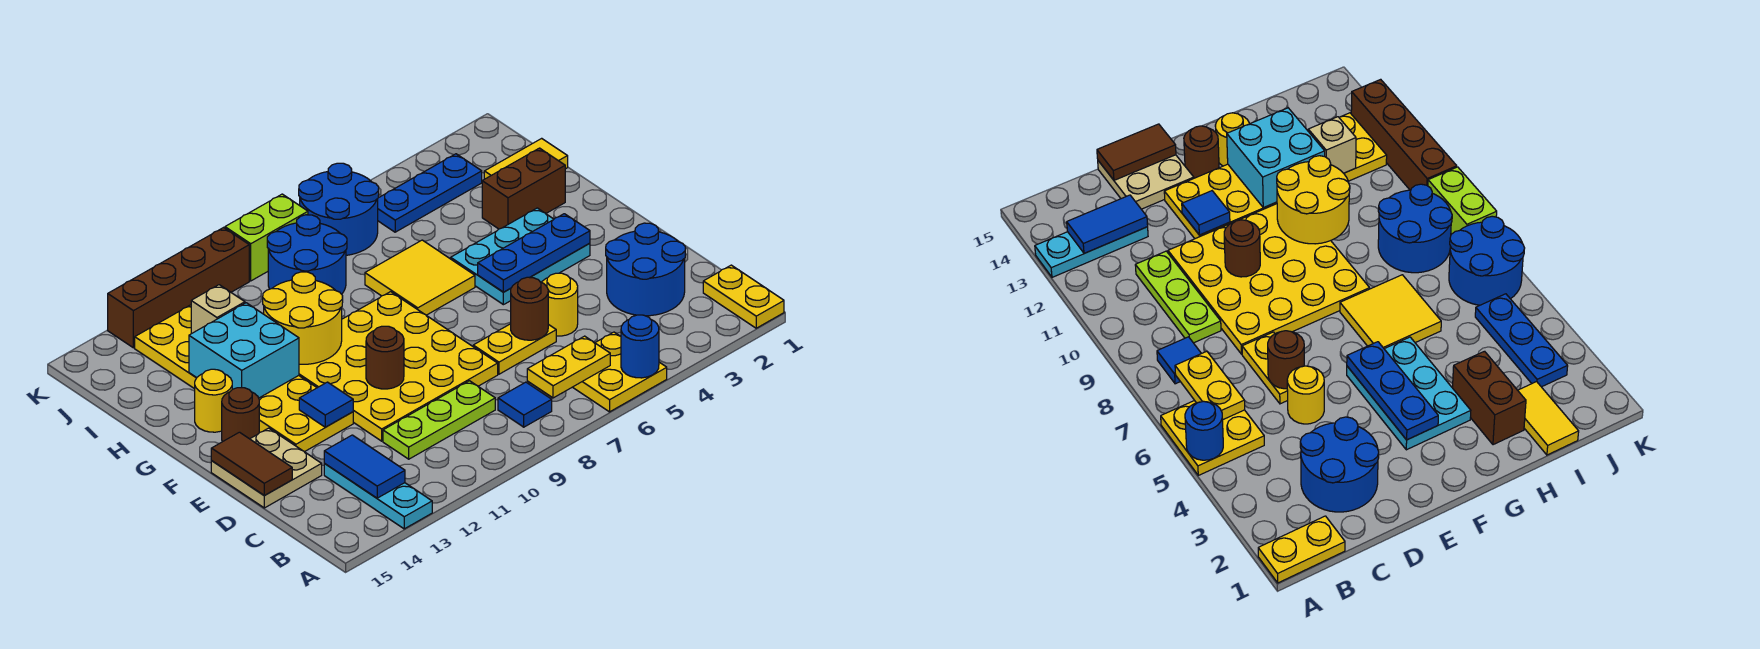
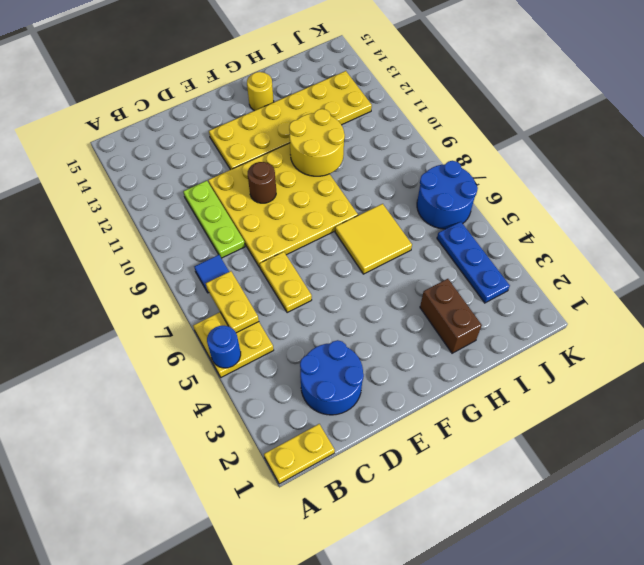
none -> cyan plate A13:C13 level 1
none -> yellow round brick D5 level 1
none -> tan plate D14:E15 level 1
none -> cyan plate F3:G5 level 1

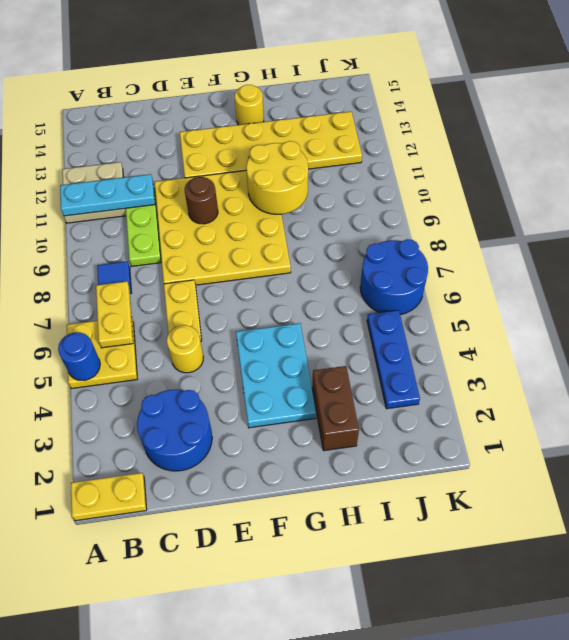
tan plate A11:B12 level 1 -> tan plate D14:E15 level 1
cyan plate A11:C11 level 2 -> cyan plate A13:C13 level 1
none -> brown round brick F14 level 1
none -> yellow tile G6:H7 level 1
none -> yellow tile I1:I2 level 1
none -> blue round brick I8:J9 level 1

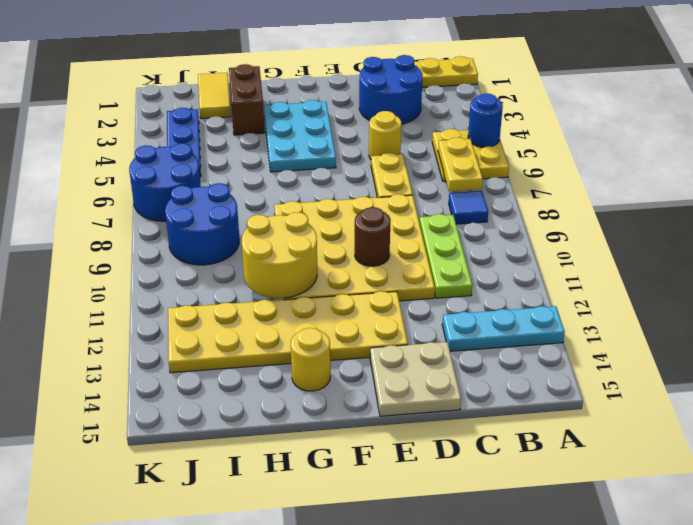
none -> brown round brick F14 level 1
none -> yellow tile G6:H7 level 1
none -> lime brick K8:K9 level 1
none -> brown brick K10:K13 level 1

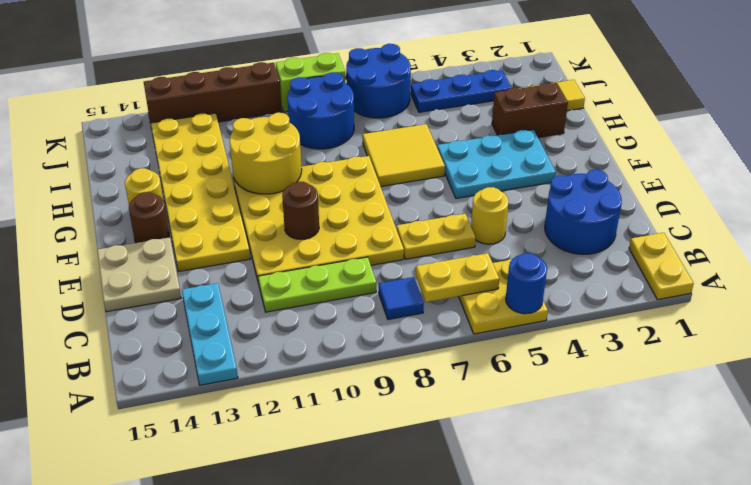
none -> blue tile B13:C13 level 2
none -> brown round brick D6 level 2
none -> brown tile D15:E15 level 2
none -> blue tile E12 level 2

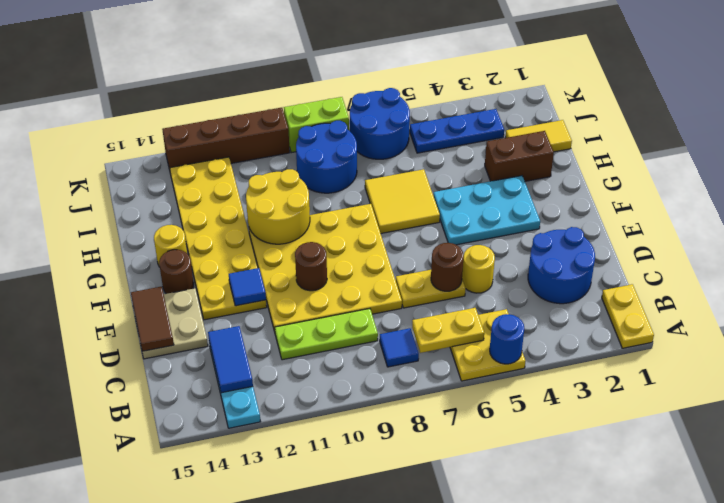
none -> blue plate F3:F5 level 2
none -> cyan brick G12:H13 level 2
none -> tan brick I12 level 2

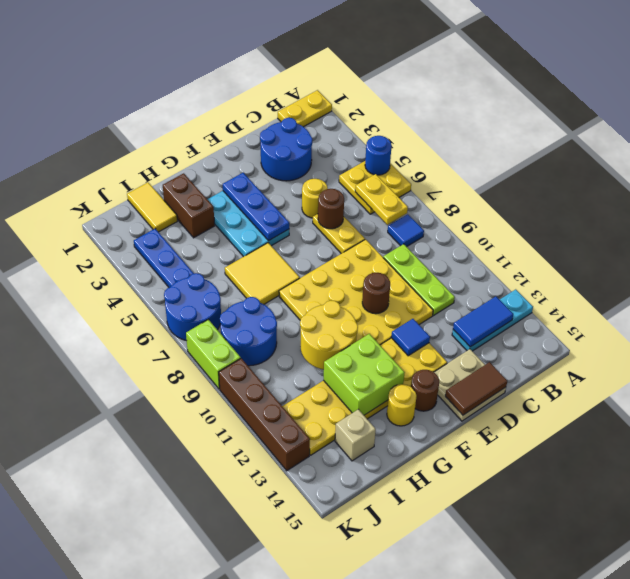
lime brick G12:H13 level 2 -> cyan brick G12:H13 level 2
tan brick I14 level 1 -> tan brick I12 level 2

